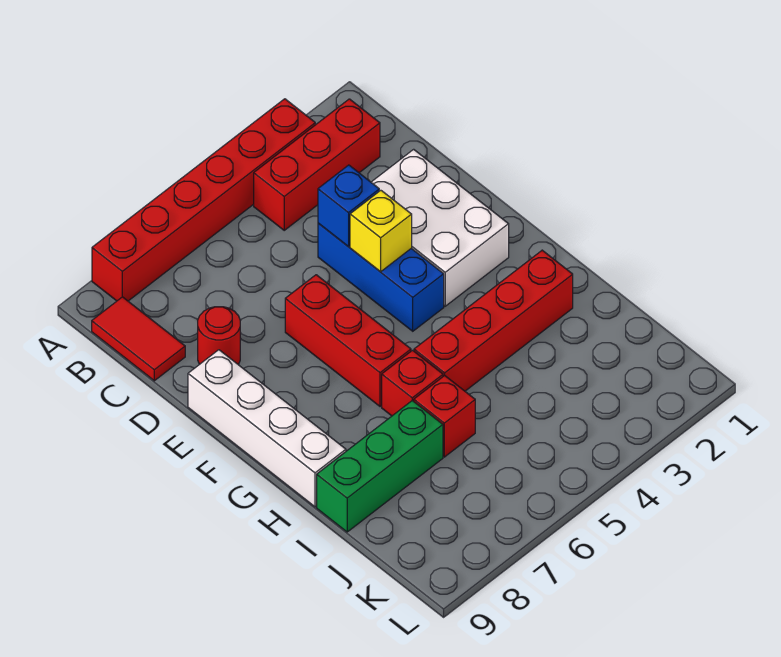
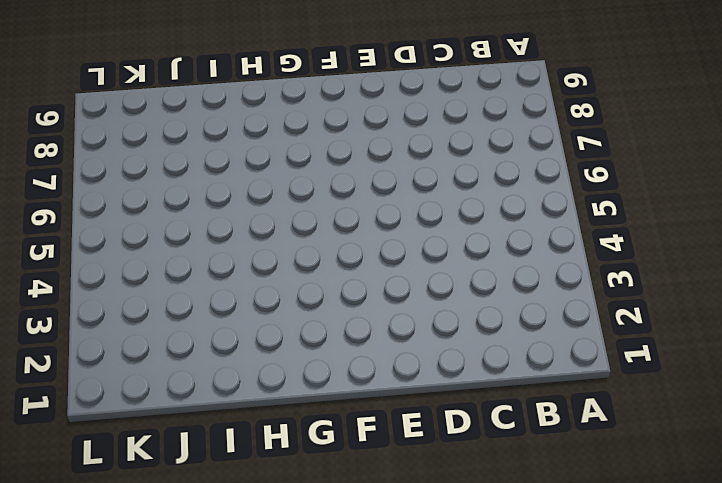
none -> red brick A3:A8 level 1
none -> red brick B2:B4 level 1
none -> red tile B9:C9 level 1

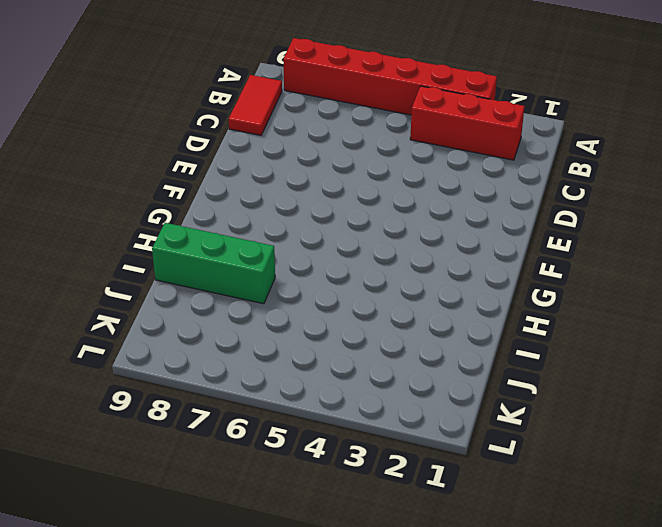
none -> white brick D2:F3 level 1
none -> blue brick D4:F4 level 1
none -> red round brick D8 level 1

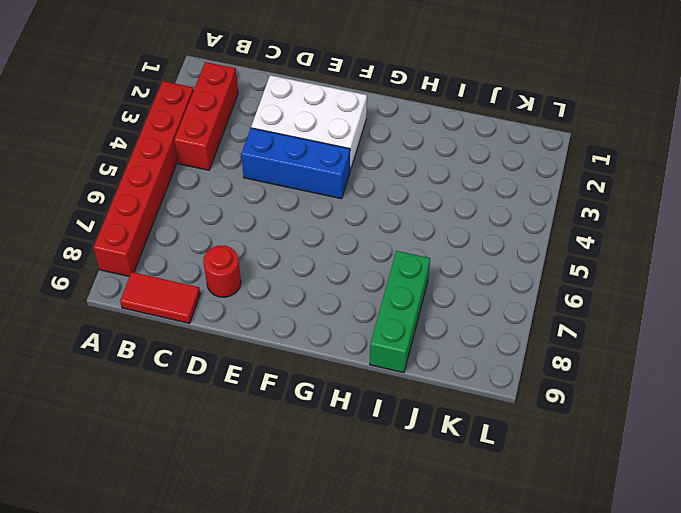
none -> red brick E6:G6 level 1
none -> white brick E9:H9 level 1
none -> red brick H2:H5 level 1

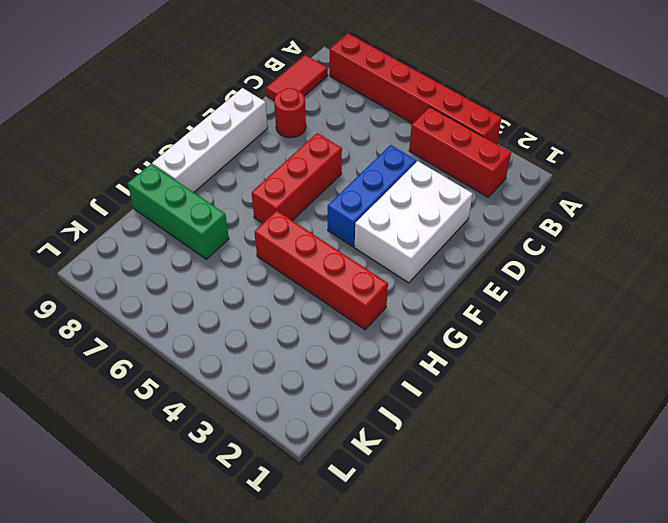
none -> red brick H6 level 1
none -> red brick I6 level 1
none -> blue brick D4 level 2

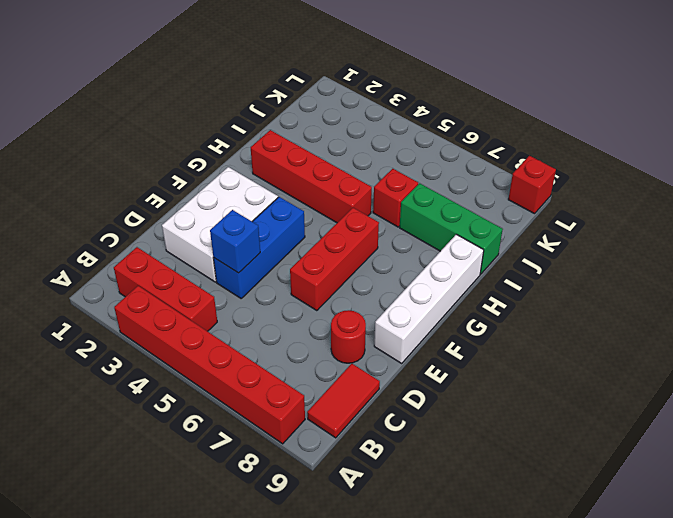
red brick L9 level 1 -> red brick H6 level 1
none -> yellow brick E4 level 2

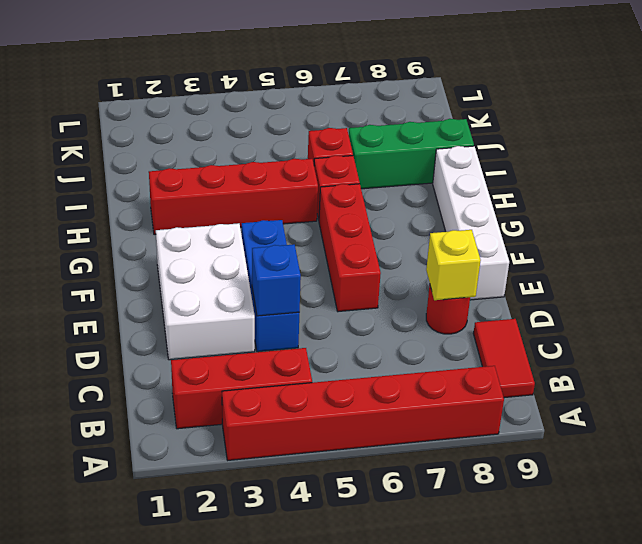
yellow brick D8 level 2 -> yellow brick E4 level 2

